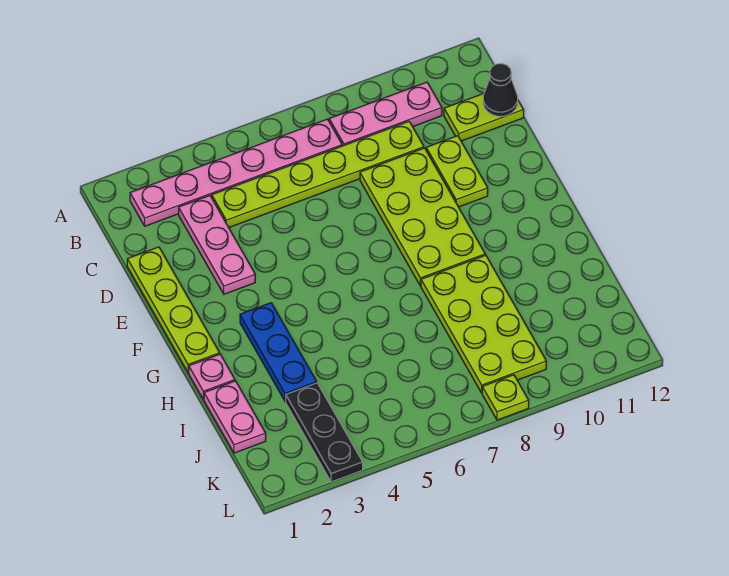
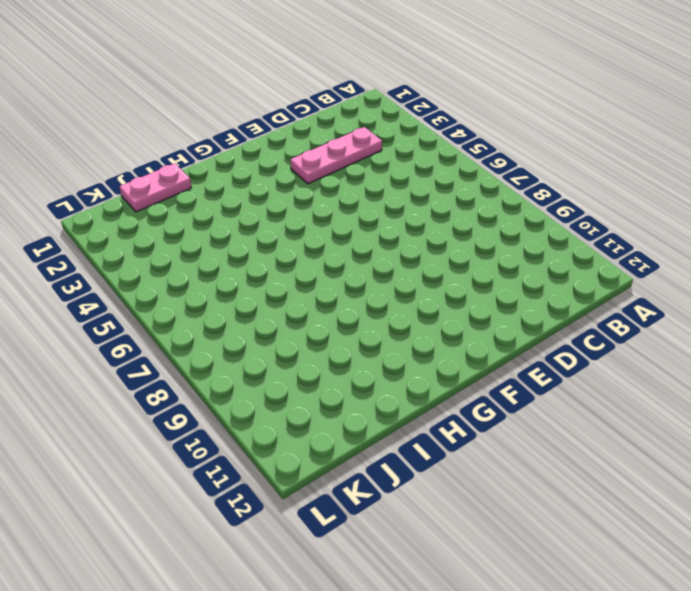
none -> pink plate B2:B7 level 1
none -> pink plate B8:B10 level 1
none -> lime plate C4:C9 level 1

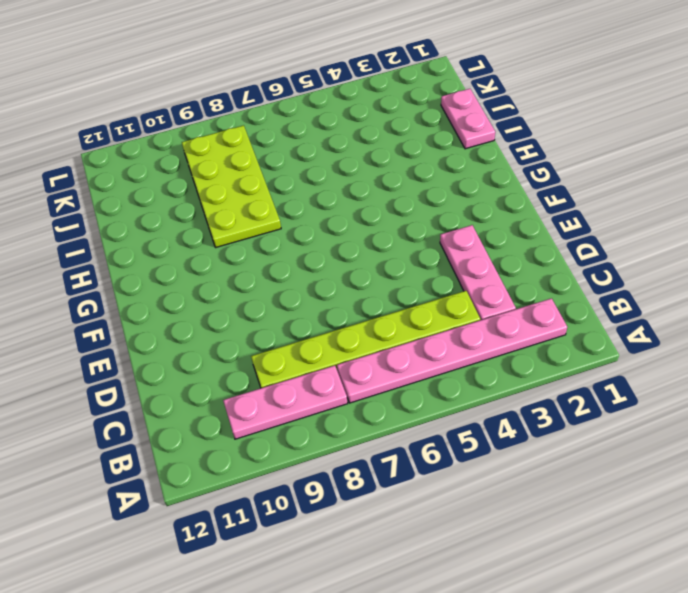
none -> lime plate C11:C12 level 1
none -> lime plate D1:G1 level 1
none -> lime plate D8:G9 level 1

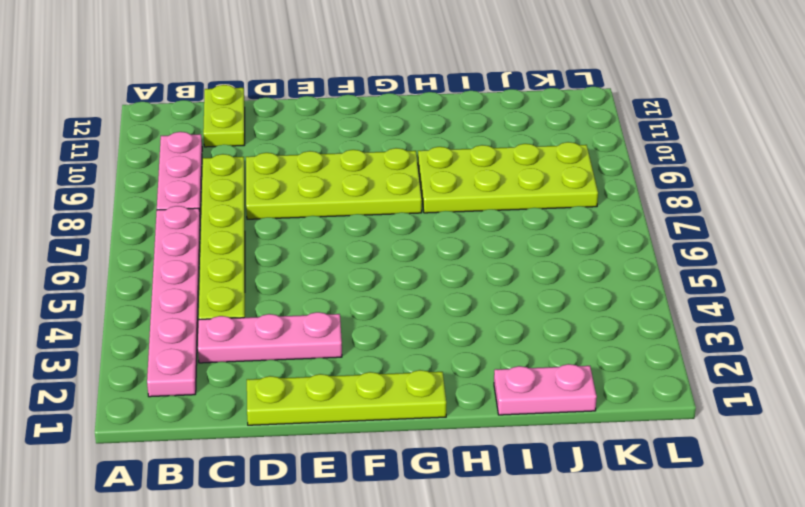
none -> lime plate D10:E10 level 1
none -> blue plate G3:I3 level 1
none -> pink plate H1 level 1

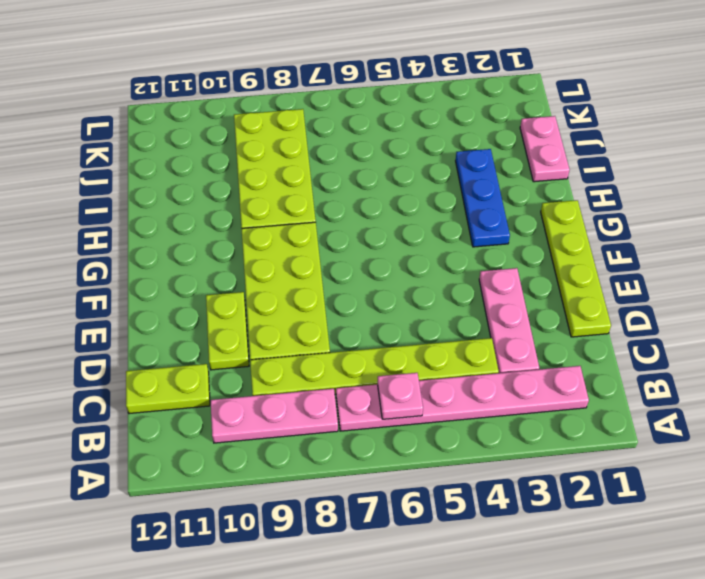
pink plate B6 level 2 -> pink plate H1 level 1
none -> black plate J3:L3 level 1
none -> lime plate L8 level 1
none -> black cone C12 level 2

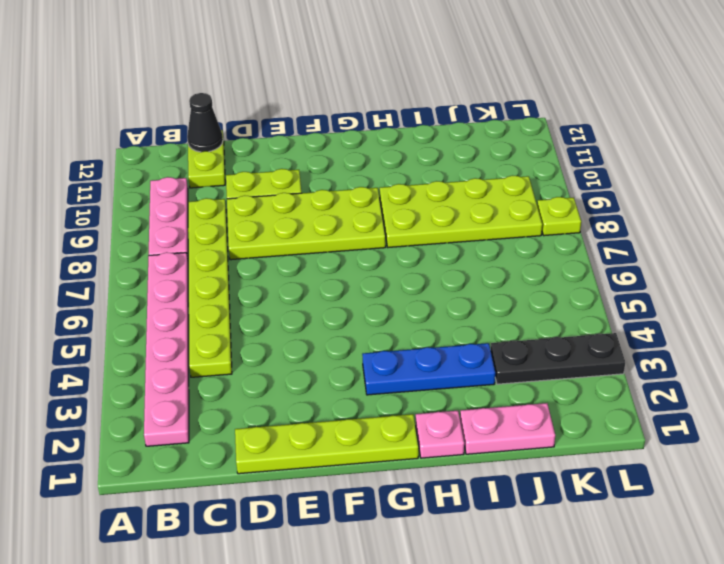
none -> pink plate C3:E3 level 1

